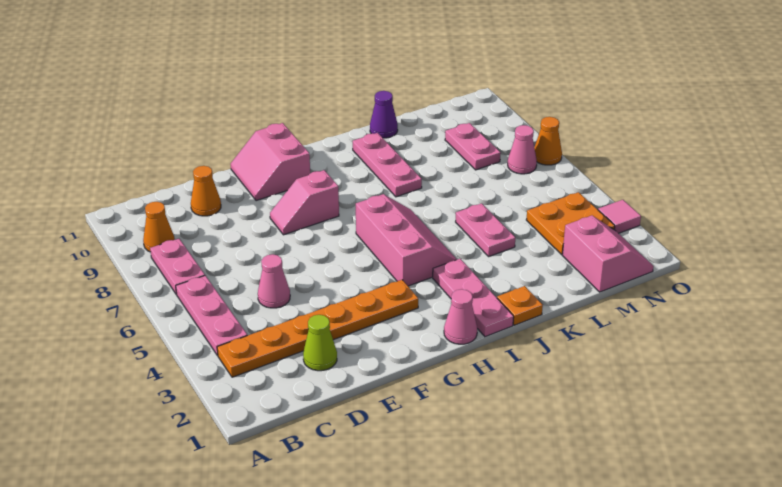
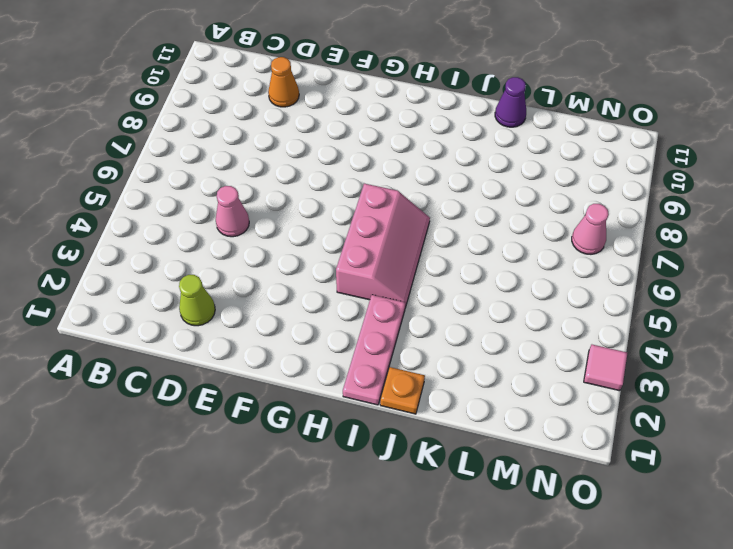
none -> orange plate B3:G3 level 1
none -> pink plate B4:B6 level 1
none -> pink plate B7:B8 level 1

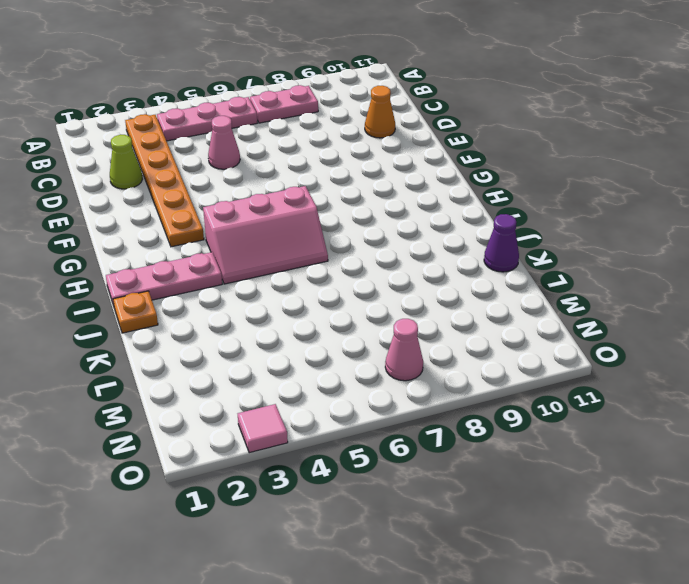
none -> orange cone B9 level 1
none -> pink slope F8:G8 level 1 top G
none -> pink slope F10:G11 level 1 top G

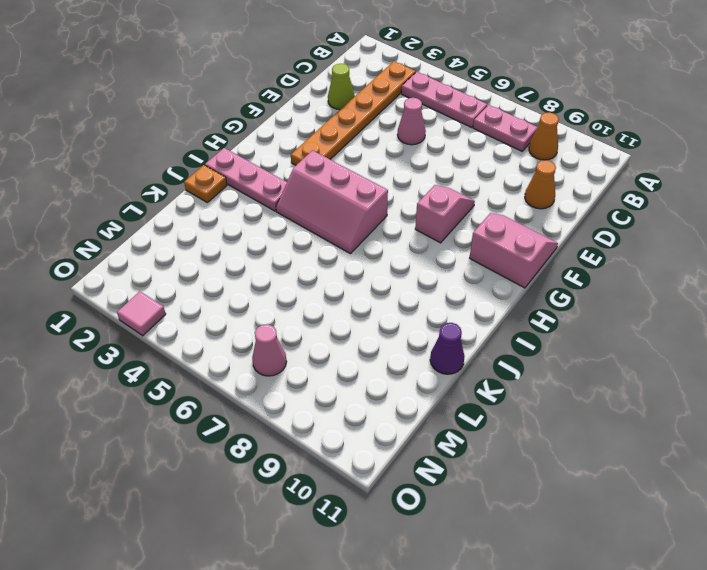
none -> pink cone H1 level 1
none -> pink plate J8:J10 level 1
none -> pink plate K4:K5 level 1

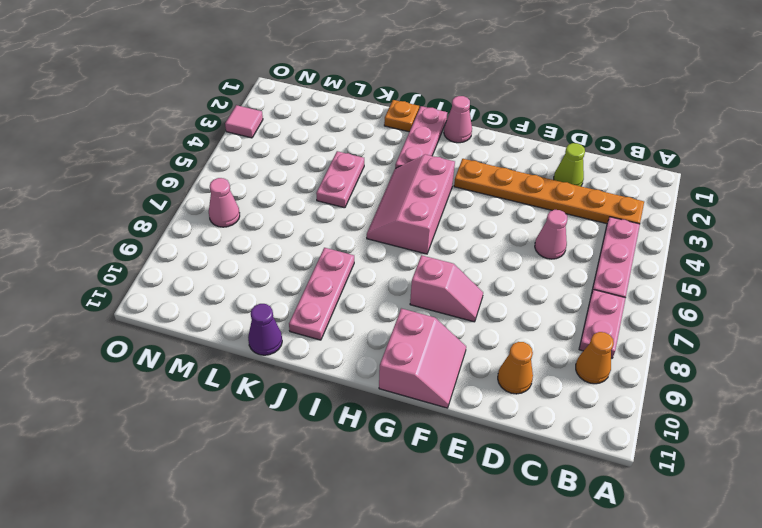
none -> pink slope M1:N2 level 1 top M
none -> orange plate M3:N4 level 1
none -> pink plate M8:M9 level 1

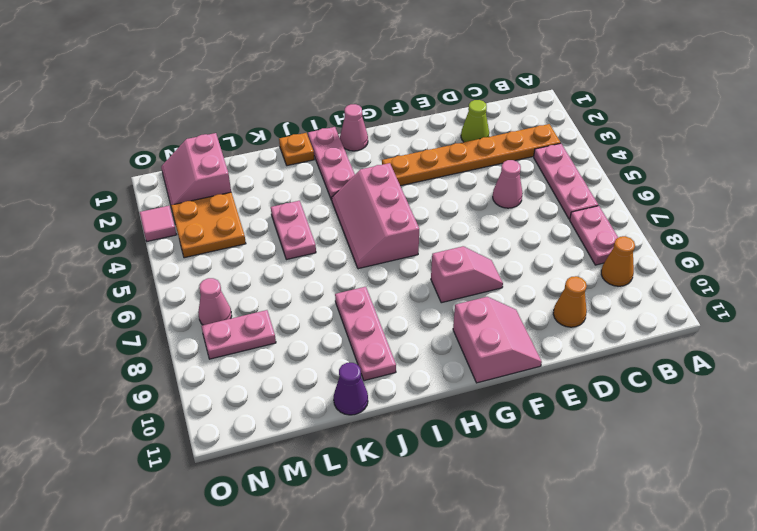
pink plate M8:N8 level 1 -> pink plate M8:M9 level 1
none -> orange cone O7 level 1

